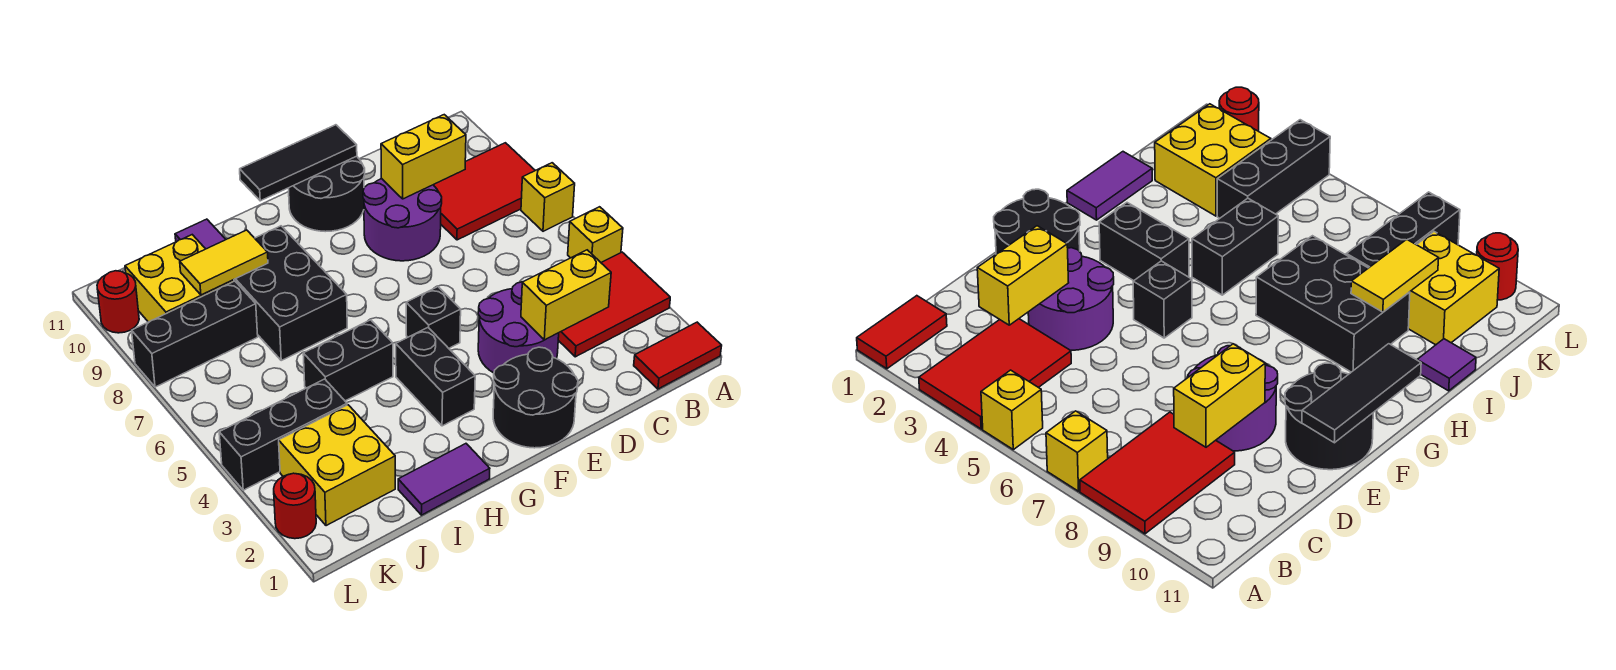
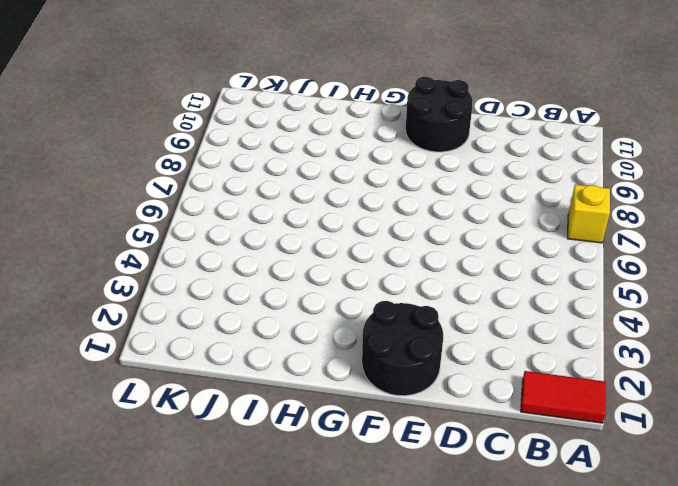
none -> red tile A3:C4 level 1
none -> yellow brick A5 level 1
none -> red tile A8:C9 level 1

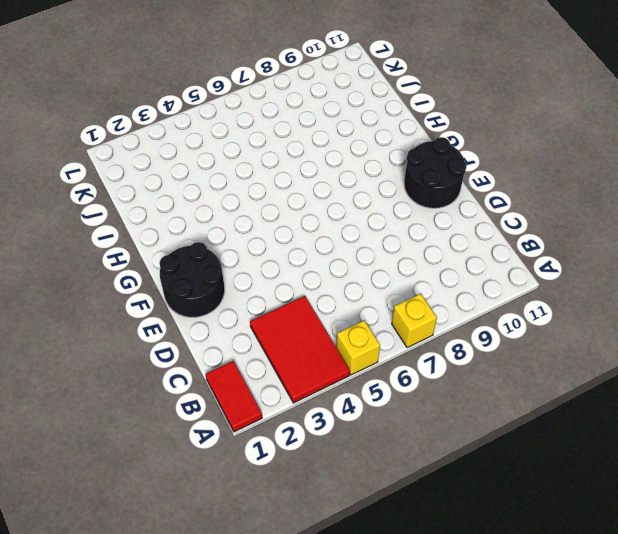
none -> red tile A8:C9 level 1
none -> purple round brick D3:E4 level 1
none -> purple round brick D8:E9 level 1

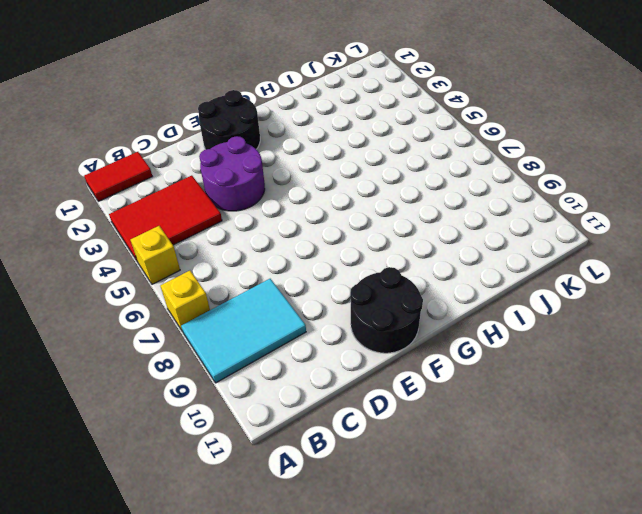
cyan tile A8:C9 level 1 -> red tile A8:C9 level 1
none -> purple round brick D8:E9 level 1
none -> black brick F5 level 1
none -> black brick G3:G4 level 1

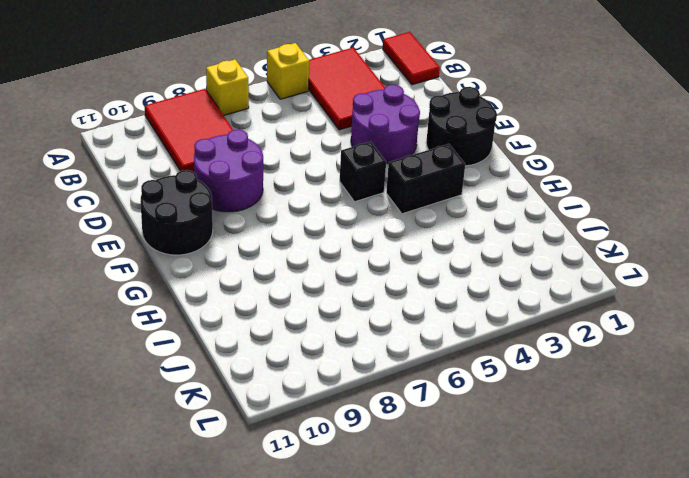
none -> purple tile H1:I1 level 1
none -> black brick H5:I5 level 1
none -> black brick H7:I9 level 1

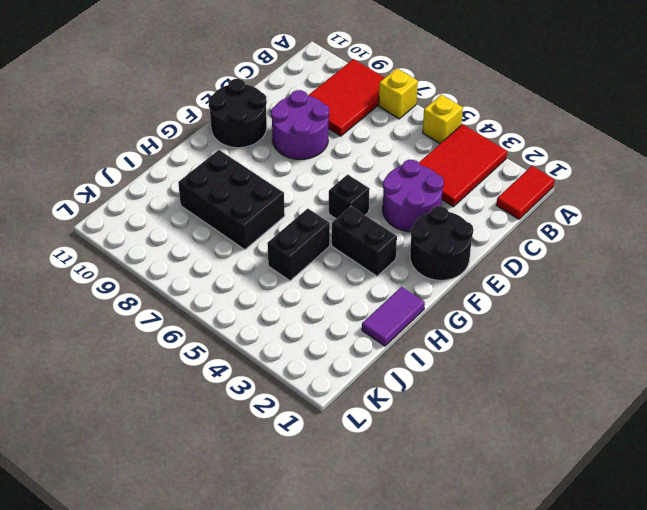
none -> purple tile I11 level 1
none -> yellow brick J2:K3 level 1
none -> black brick J4:L4 level 1

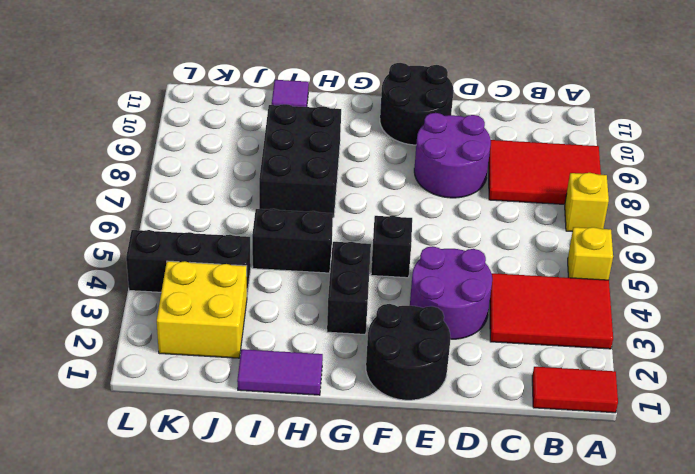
none -> black brick J8:L8 level 1
none -> yellow brick J9:K10 level 1
none -> red round brick L2 level 1

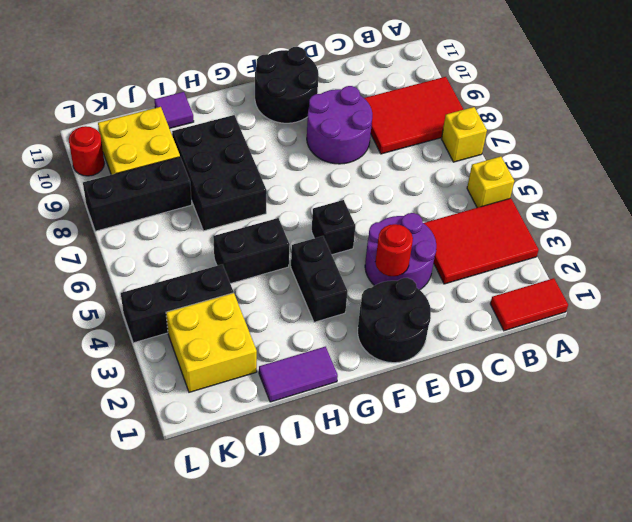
red round brick E3 level 2 -> red round brick L2 level 1
none -> yellow brick C3:D3 level 2
none -> yellow brick C9:D9 level 2
none -> black tile E11:G11 level 2

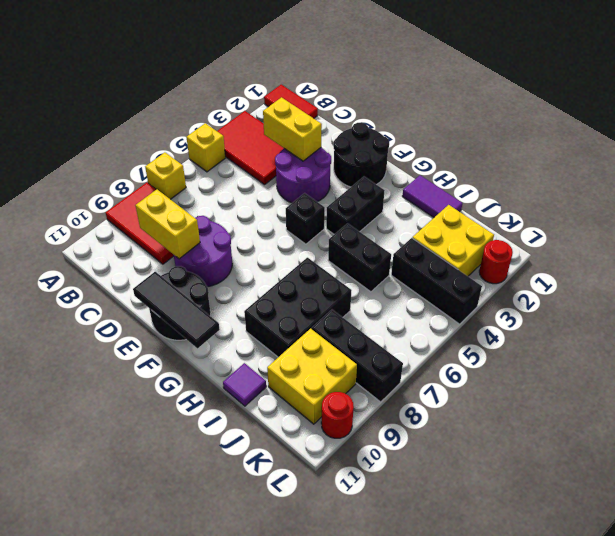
none -> yellow tile I9:J9 level 2

